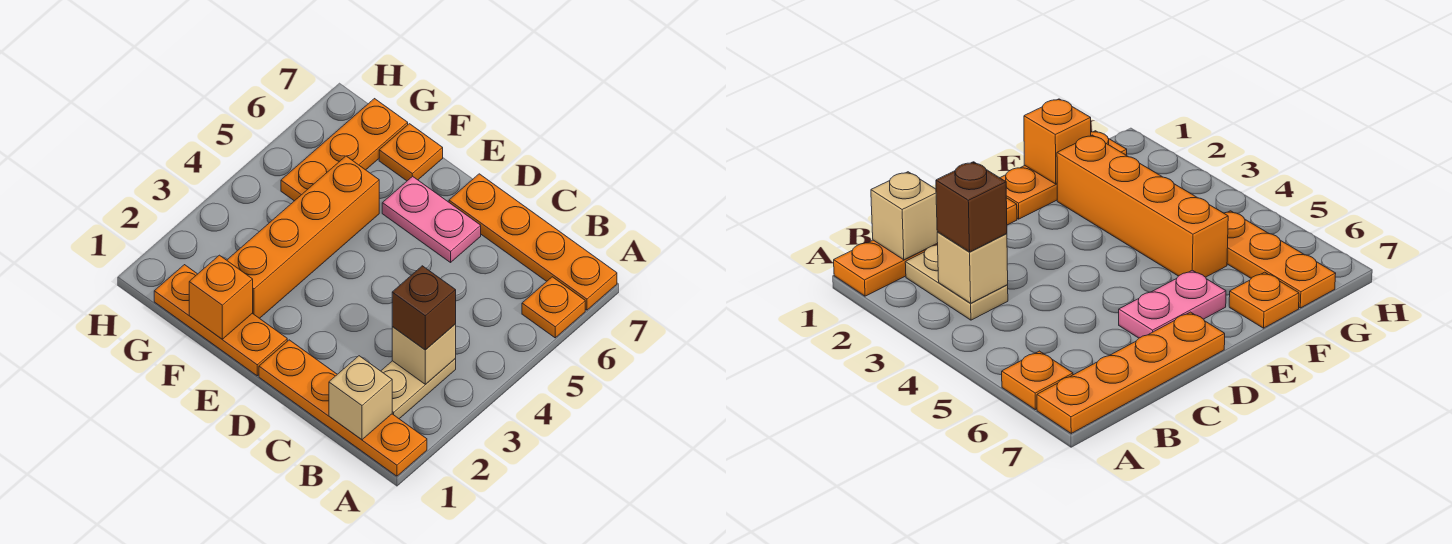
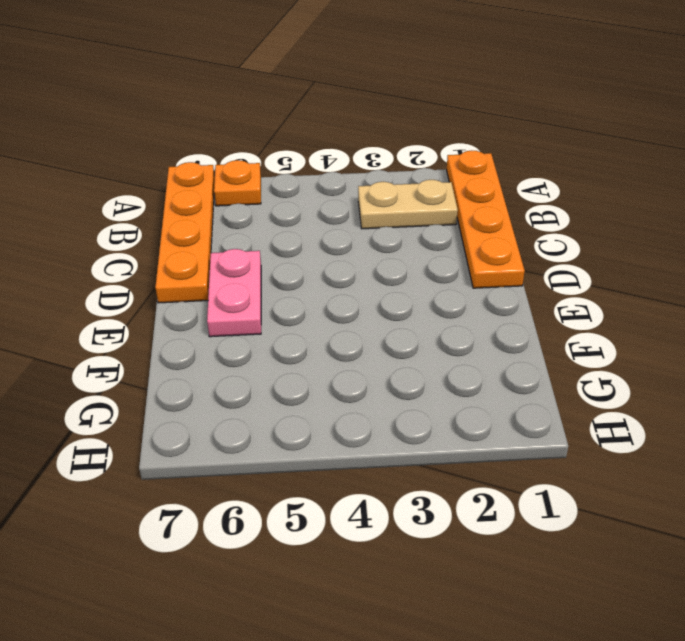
none -> orange plate E1:G1 level 1
none -> orange brick F2:F5 level 1
none -> orange plate F7 level 1

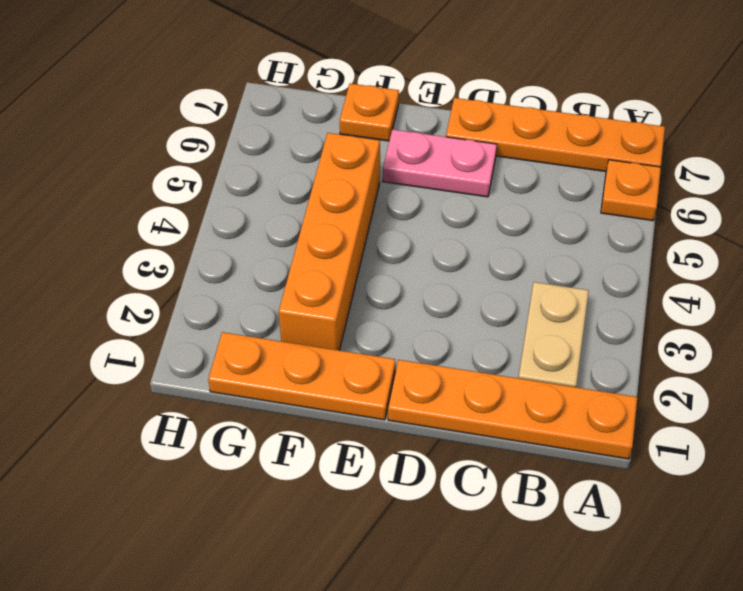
none -> orange plate G5:G7 level 1
none -> tan brick B1 level 2
none -> tan brick B3 level 2

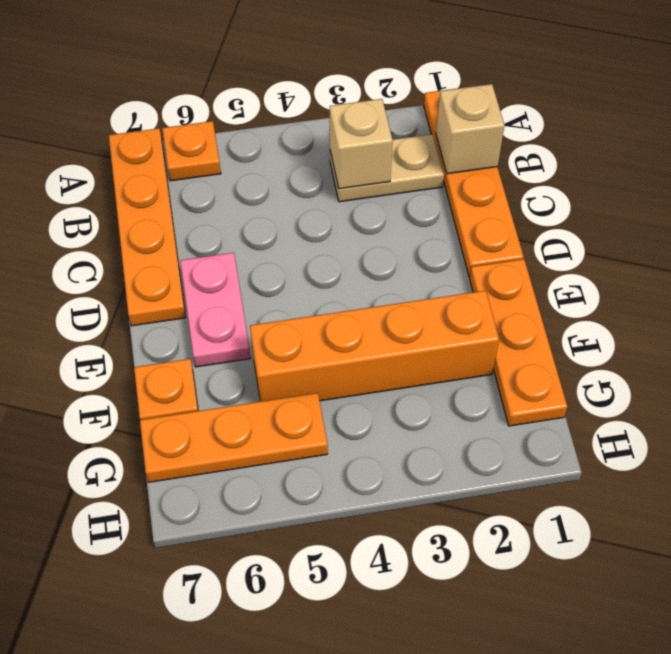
none -> orange brick F1 level 2
none -> brown brick B3 level 3

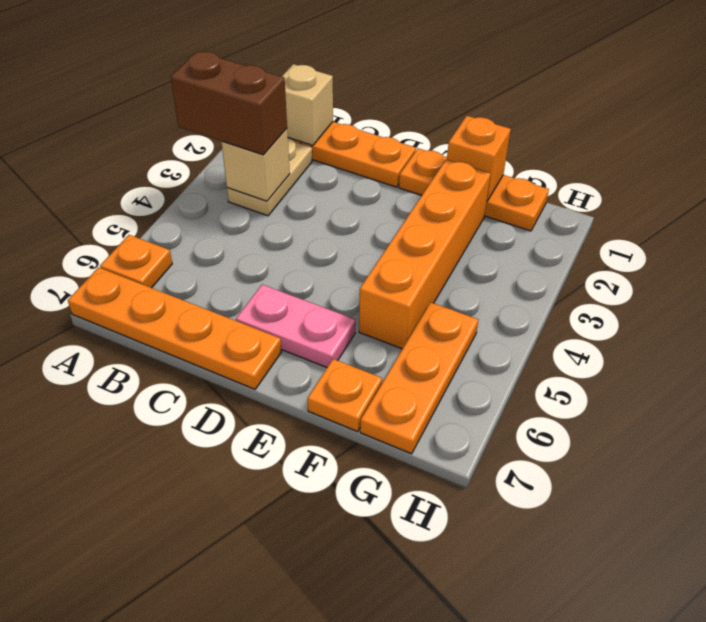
brown brick A3:B3 level 3 -> brown brick B3 level 3

